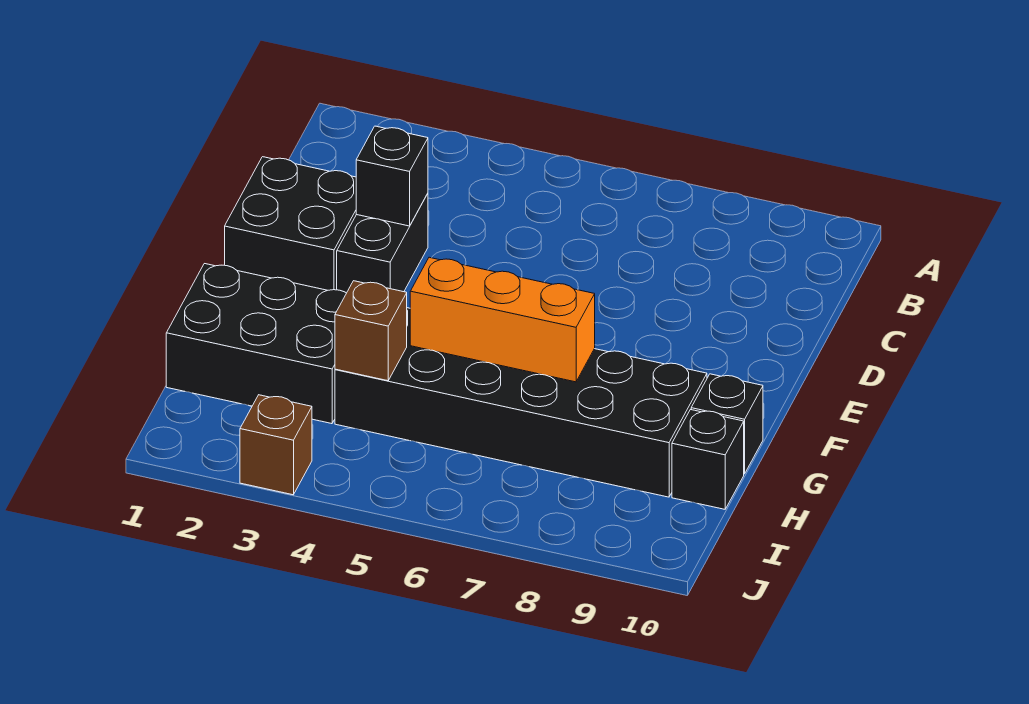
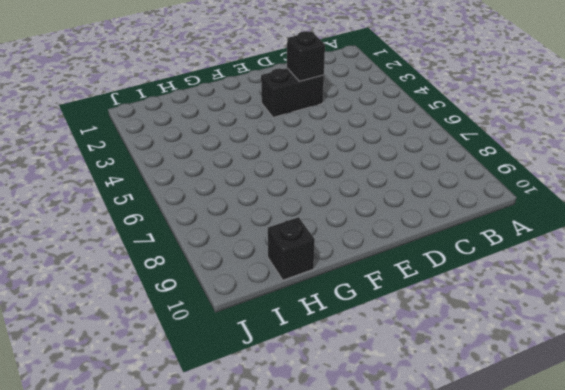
none -> black brick D1:E2 level 1
none -> black brick G1:H3 level 1

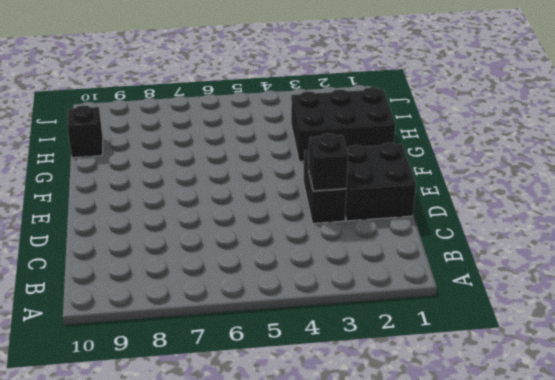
none -> black brick G4:H9 level 1
none -> black brick G10 level 1

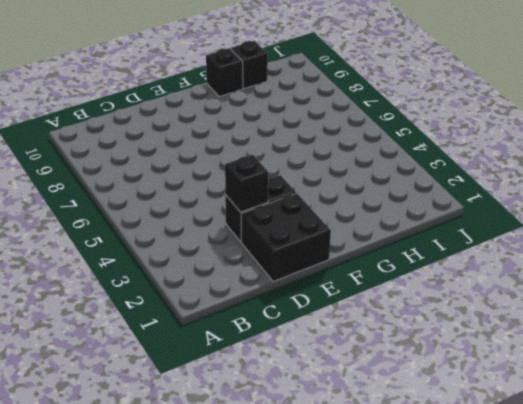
none -> black brick G1:H3 level 1
none -> black brick G4:H9 level 1

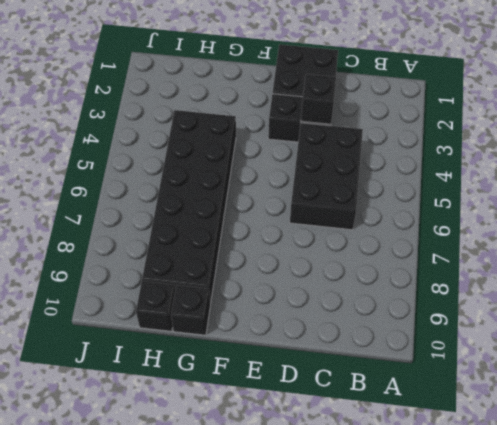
black brick C4:D6 level 1 -> black brick G1:H3 level 1
none -> brown brick J3 level 1
none -> orange brick G5:G7 level 2

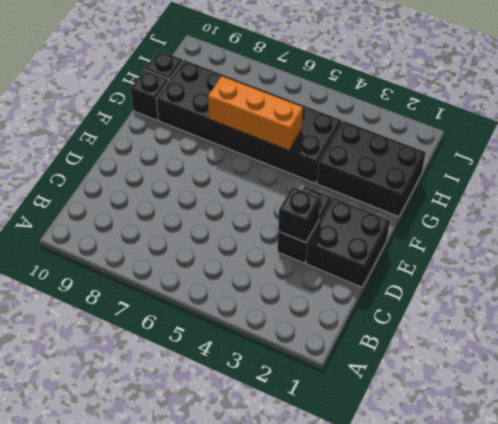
none -> brown brick J3 level 1
none -> brown brick H4 level 2

